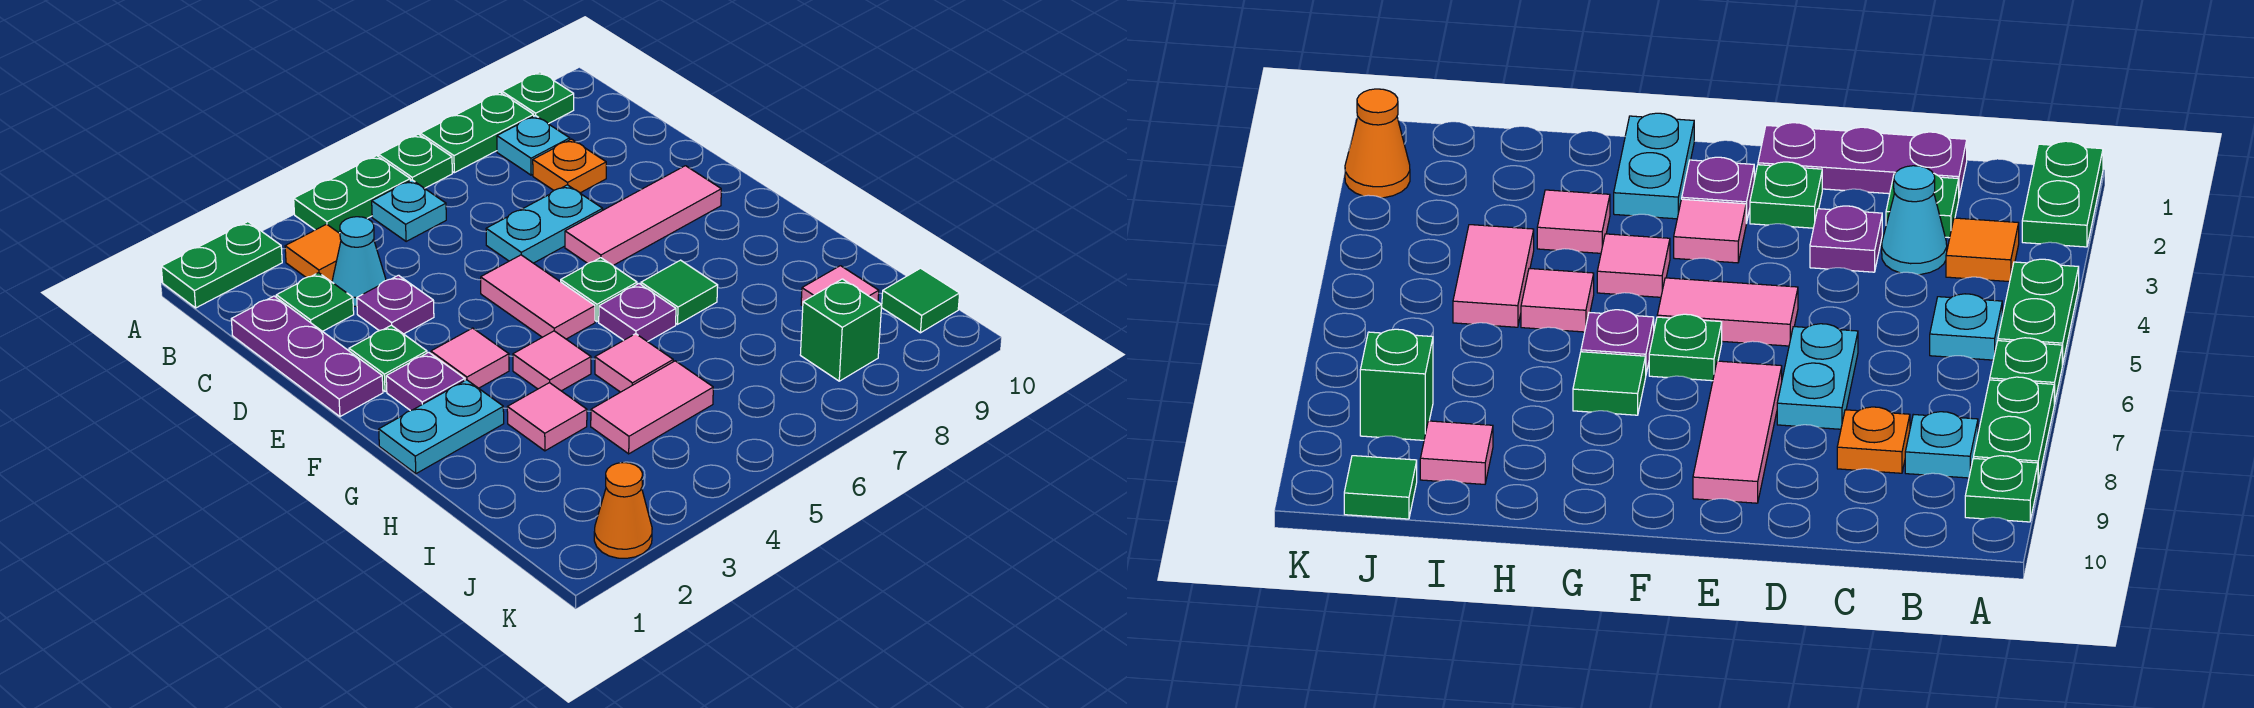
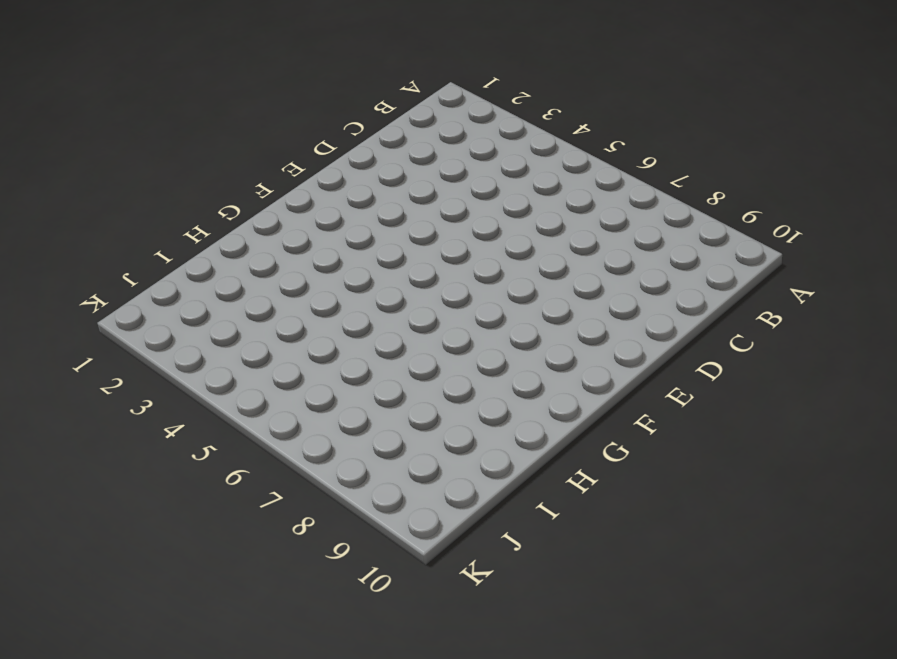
none -> green plate A1:A2 level 1
none -> green plate A4:A5 level 1
none -> green plate A6 level 1
none -> green plate A7:A8 level 1

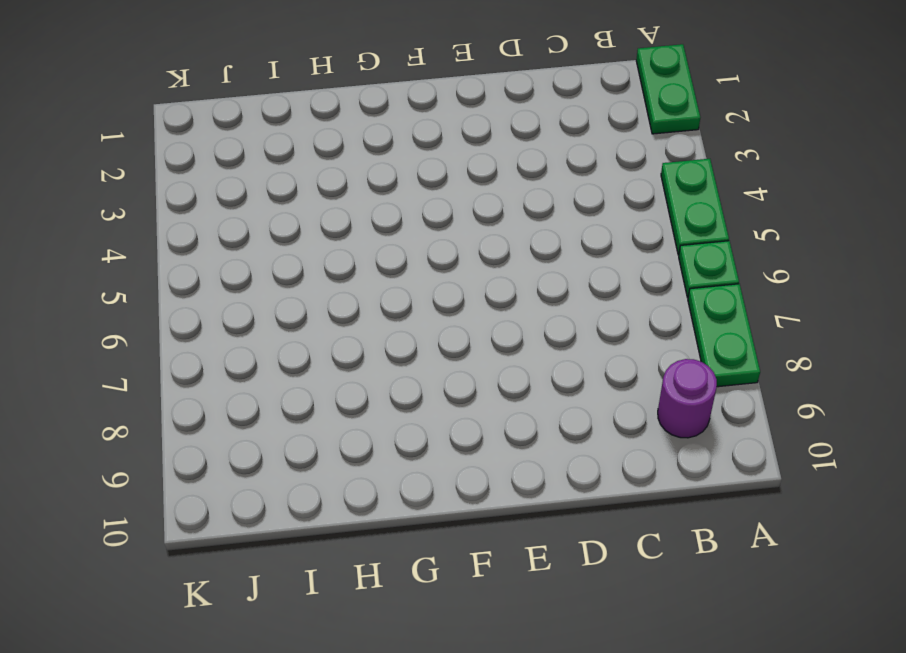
purple round brick B9 level 1 -> none
none -> green plate A9 level 1
none -> orange tile B3 level 1
none -> cyan plate B5 level 1
none -> cyan plate B8 level 1

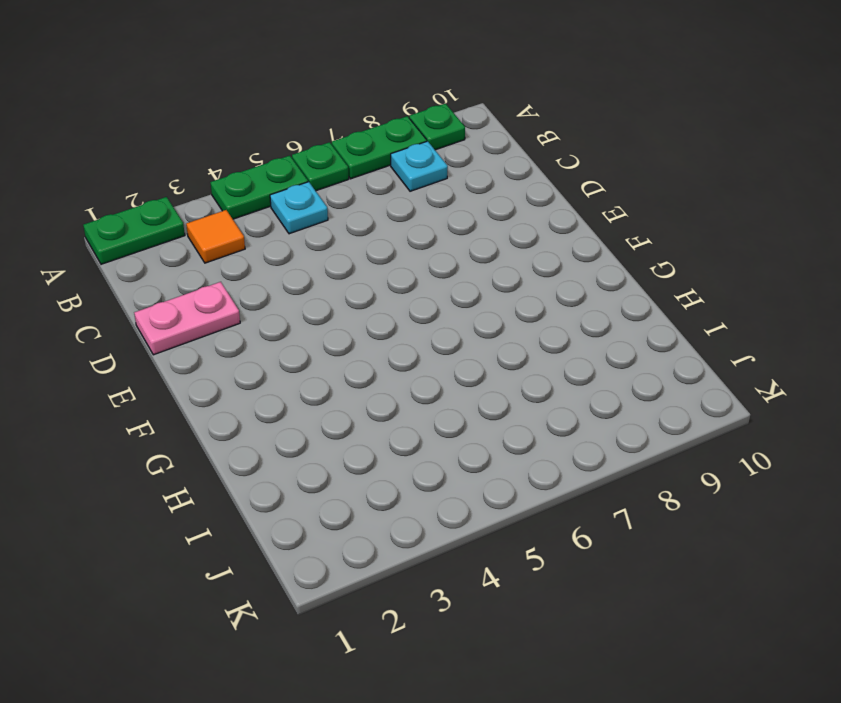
pink plate D1:D2 level 1 -> purple plate C1:E1 level 1
none -> green plate C2 level 1
none -> cyan cone C3 level 1
none -> orange plate C8 level 1
none -> purple plate D3 level 1

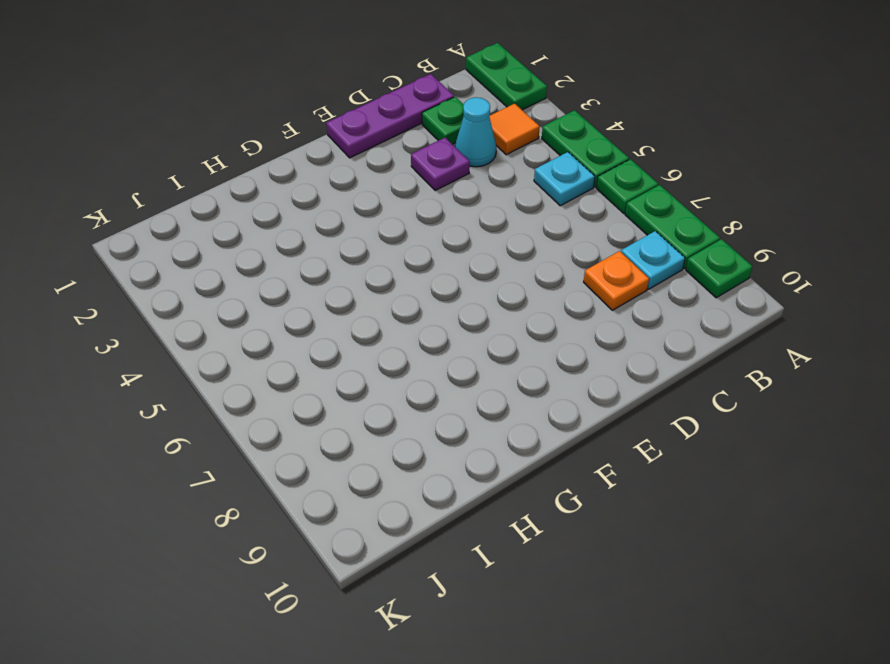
none -> cyan plate D6:D7 level 1
none -> green plate E2 level 1
none -> pink tile E5:F5 level 1
none -> pink tile E7:E9 level 1

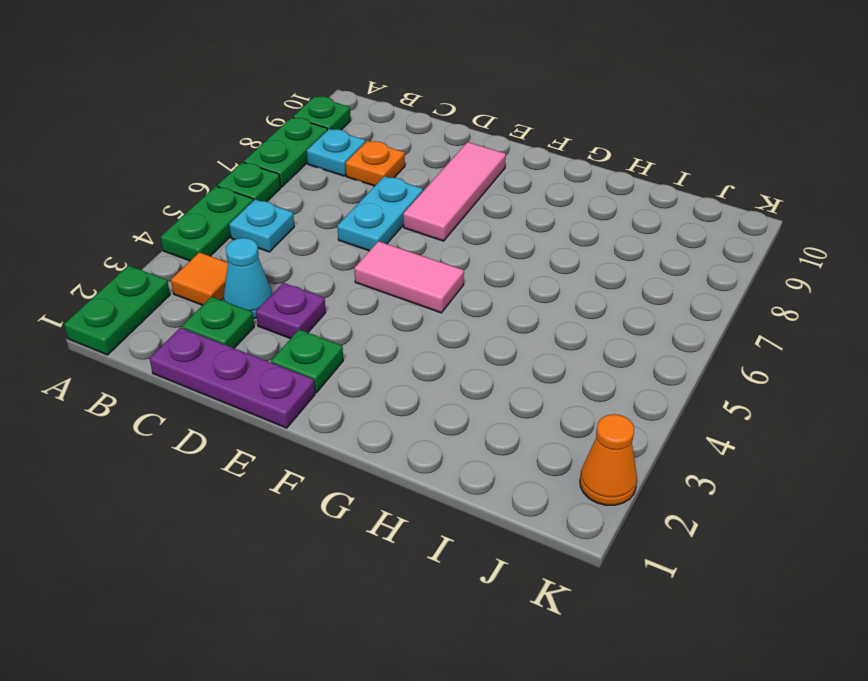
none -> purple plate F2 level 1
none -> pink tile F3 level 1
none -> green plate F6 level 1
none -> cyan plate G1:G2 level 1

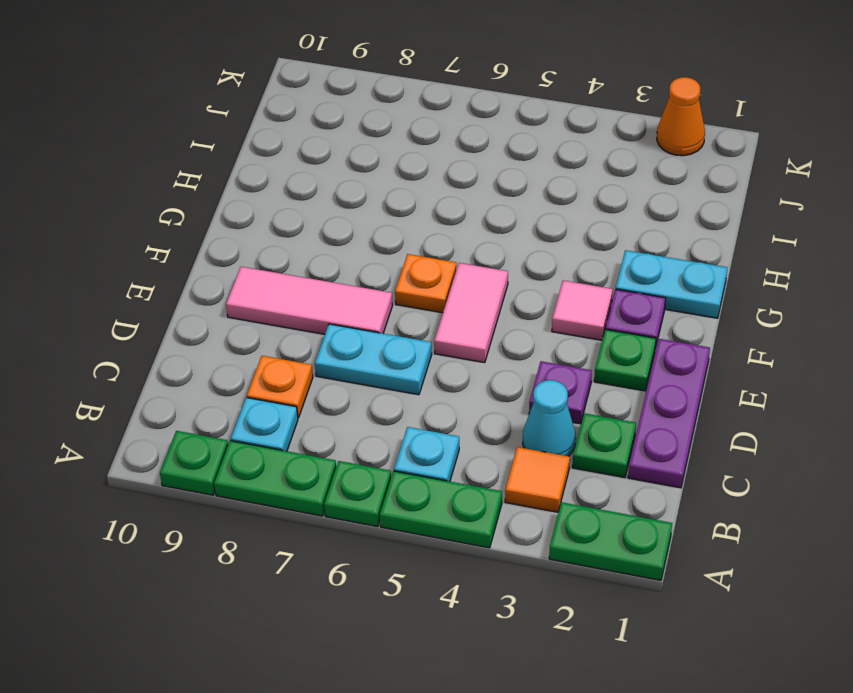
orange plate F6 level 1 -> green plate F6 level 1
none -> pink tile G4 level 1
none -> purple plate G6 level 1
none -> green tile G7 level 1
none -> pink tile H3 level 1

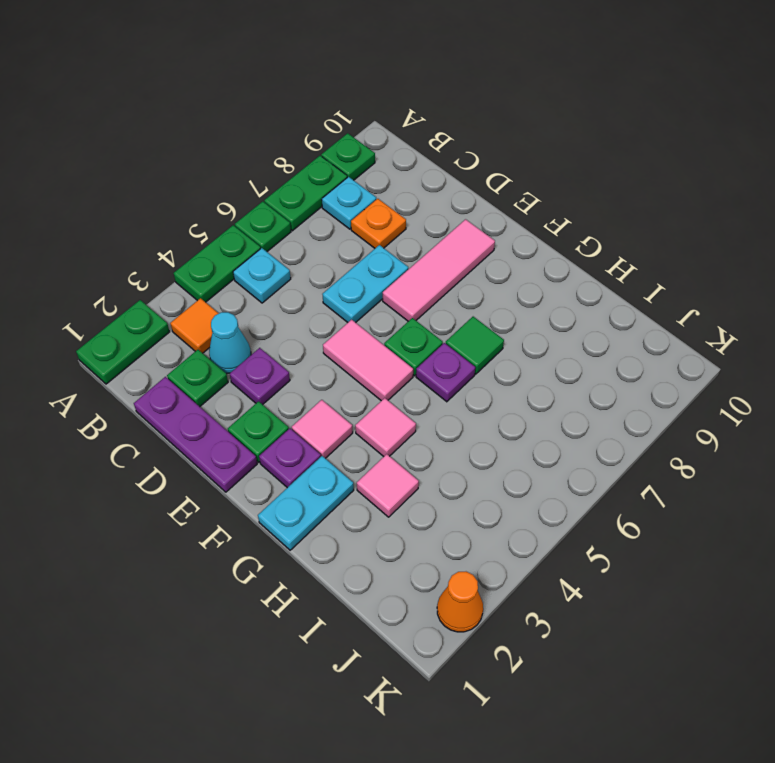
none -> pink tile H5 level 1
none -> pink tile I4:I5 level 1
none -> pink tile I9 level 1
none -> green brick J8 level 1

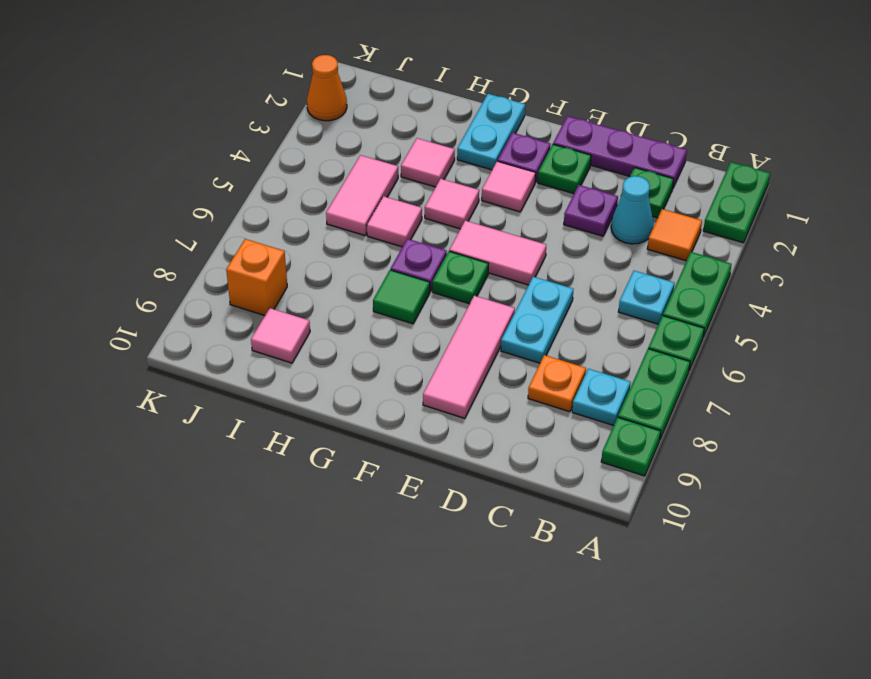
orange brick J8 level 1 -> green brick J8 level 1
none -> green tile J10 level 1

